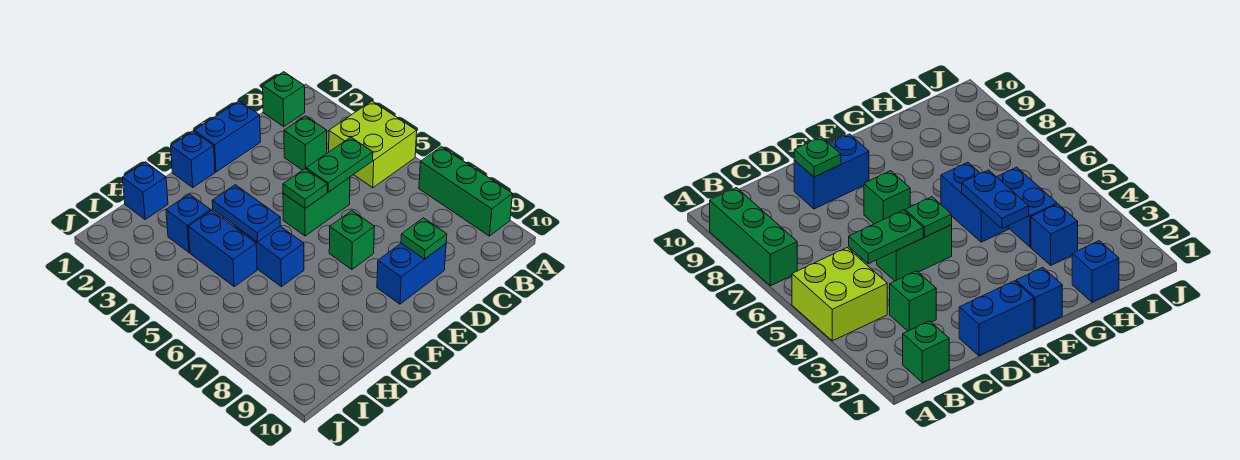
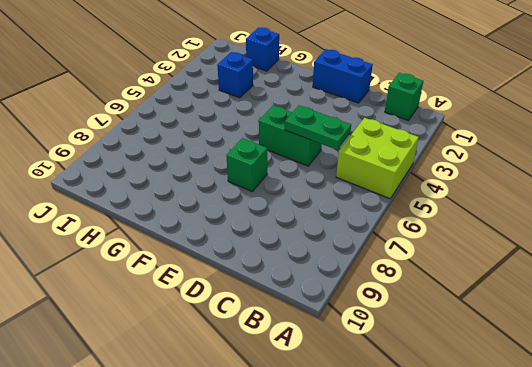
none -> green brick A7:A9 level 1
none -> green brick C3 level 1
none -> blue brick D9:E9 level 1

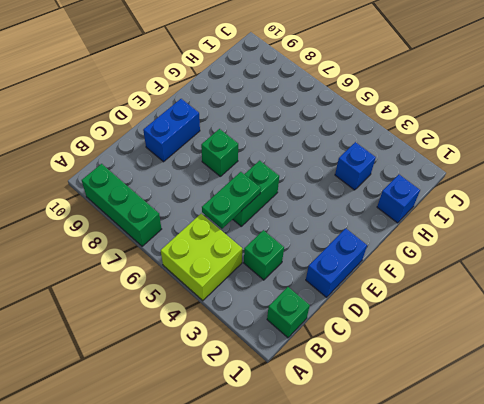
none -> blue brick F1 level 1
none -> blue brick G5:G6 level 1
none -> blue brick H4:H5 level 1

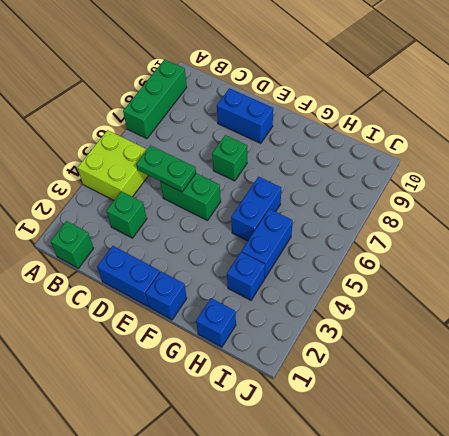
none -> green plate D9 level 2
none -> green plate E5 level 2
none -> blue plate G4:G5 level 2

